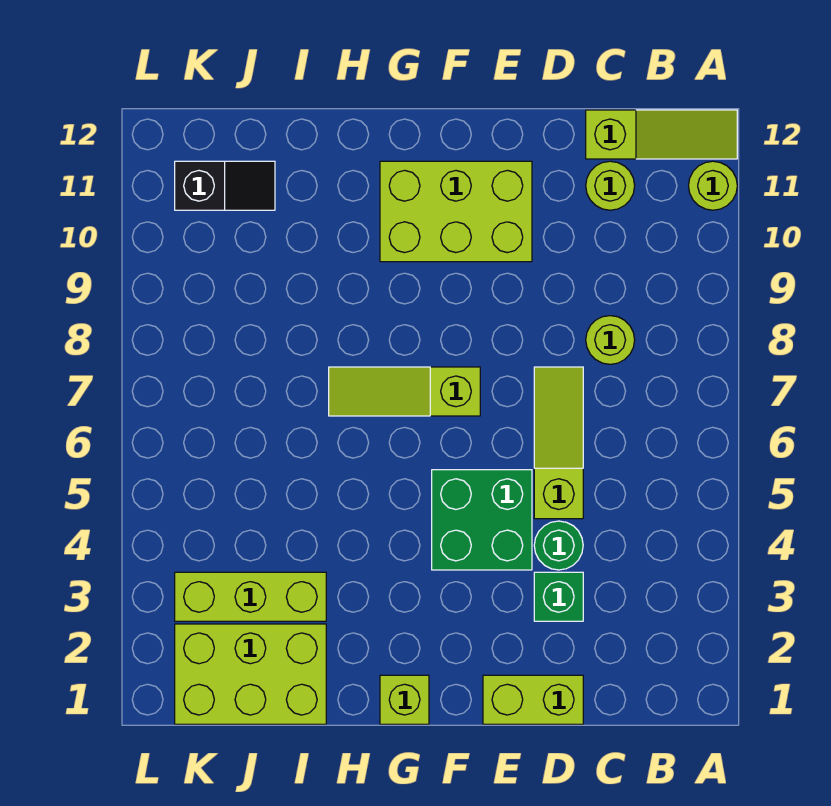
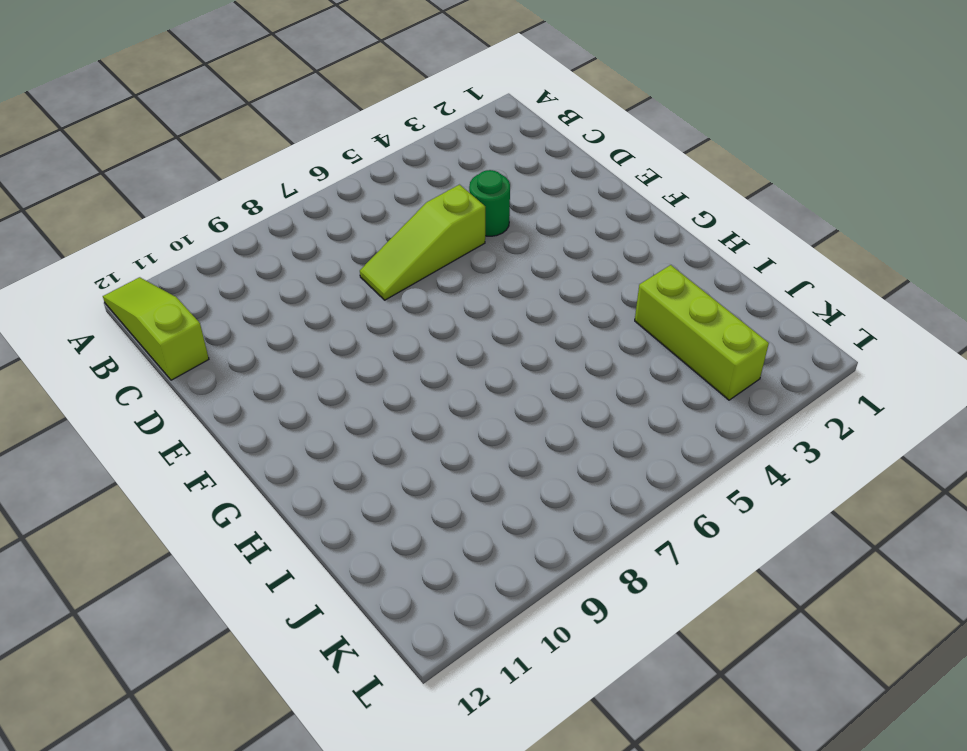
none -> lime round brick A11 level 1
none -> lime round brick C8 level 1
none -> lime round brick C11 level 1

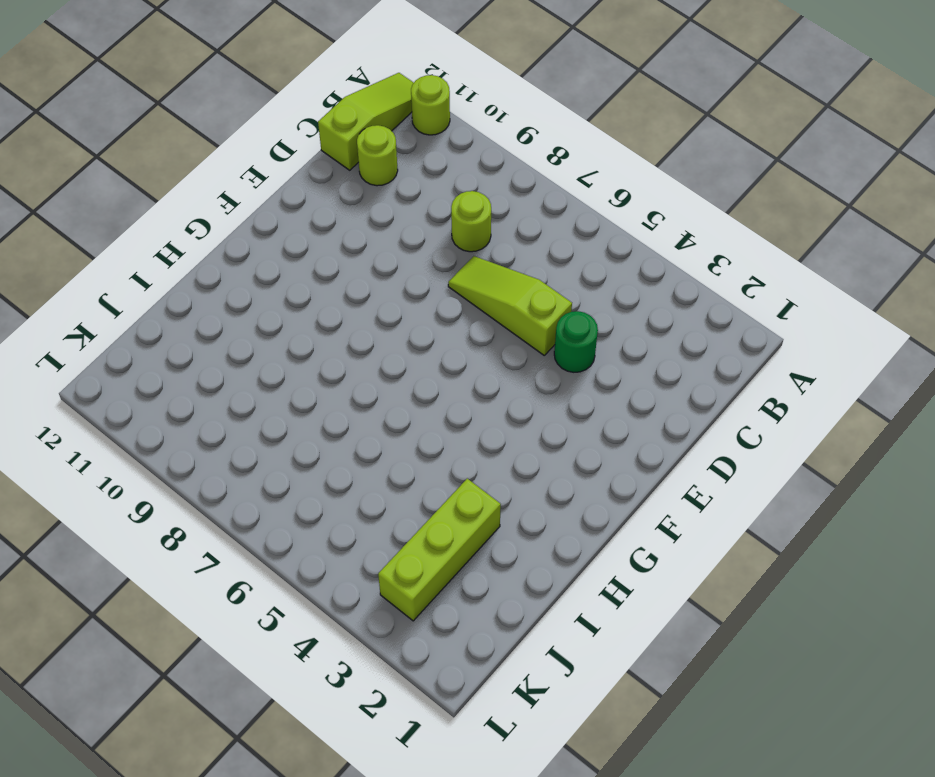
none -> lime brick D1:E1 level 1
none -> green brick D3 level 1
none -> green brick E4:F5 level 1

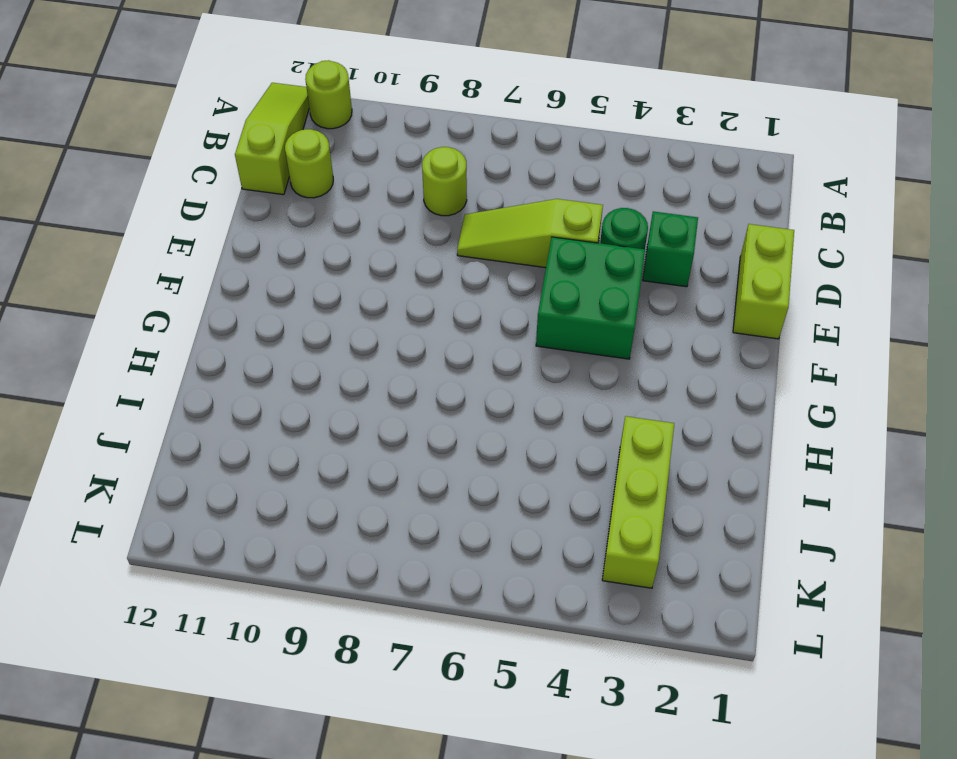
none -> lime brick E10:G11 level 1
none -> lime slope F7:H7 level 1 top F
none -> lime brick G1 level 1

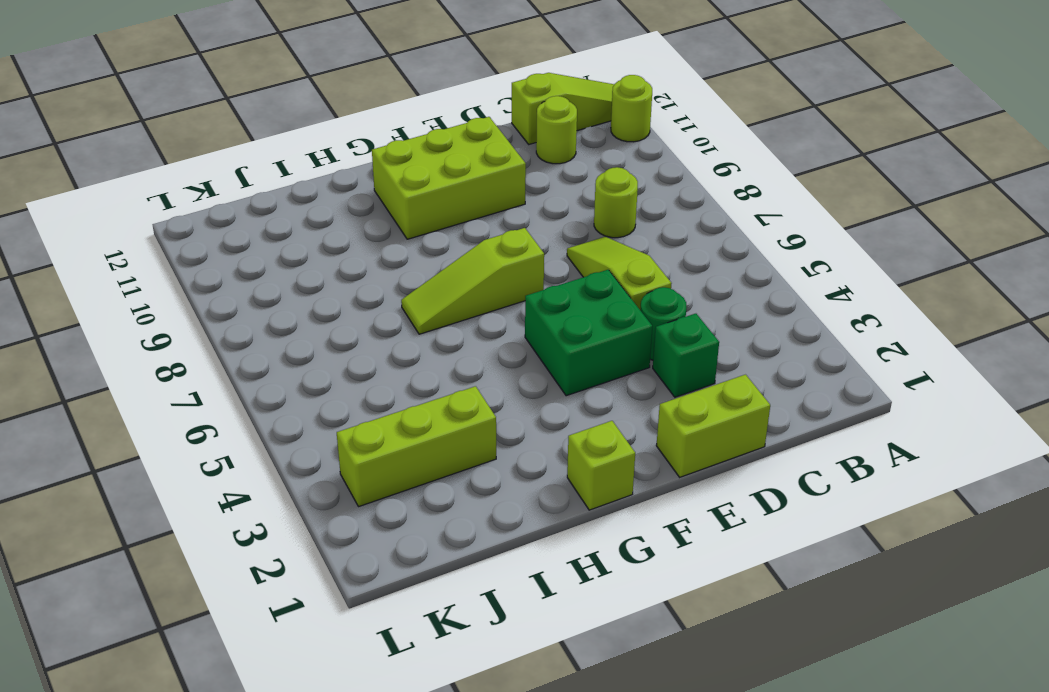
none -> lime brick I1:K2 level 1
none -> black slope J11:K11 level 1 top K

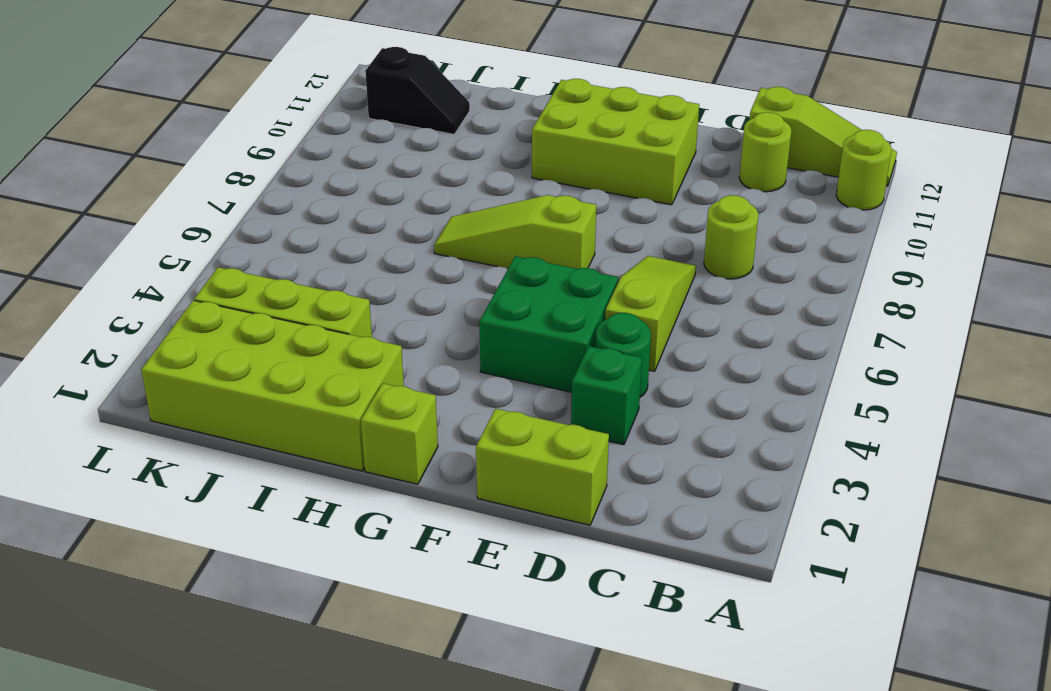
lime brick H1:K2 level 1 -> lime brick I1:K2 level 1

